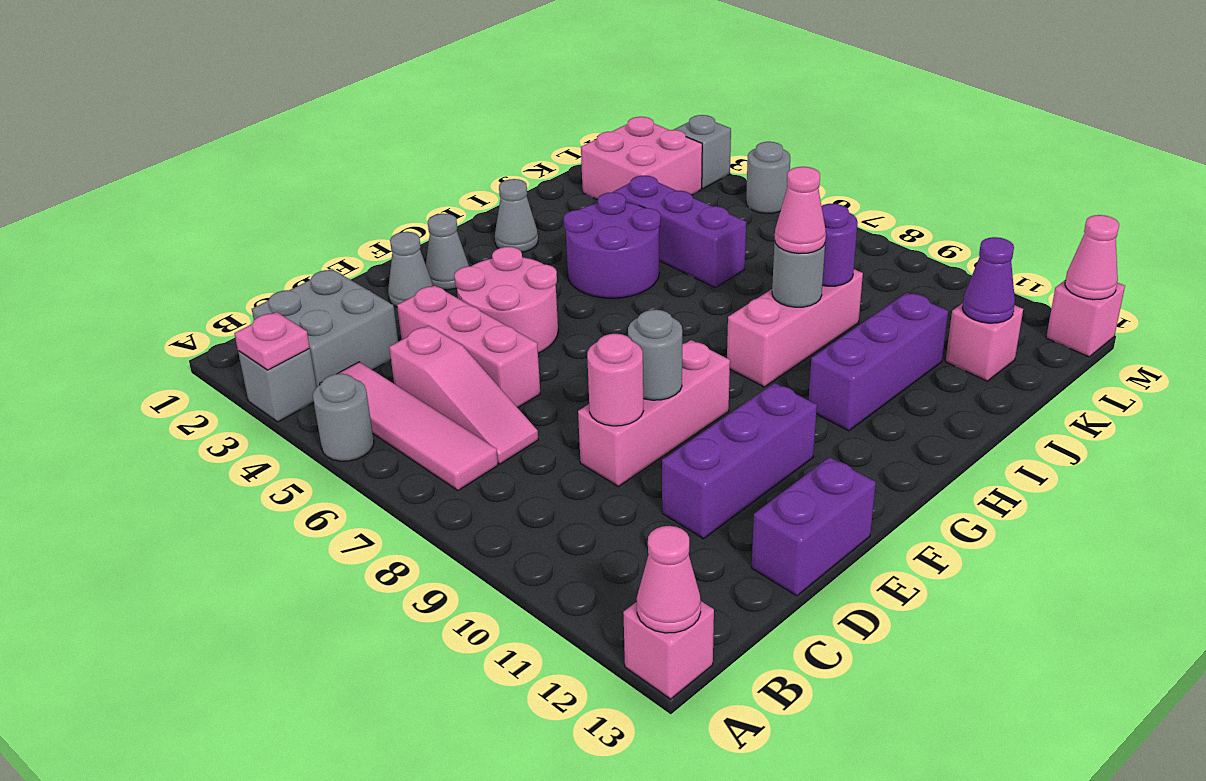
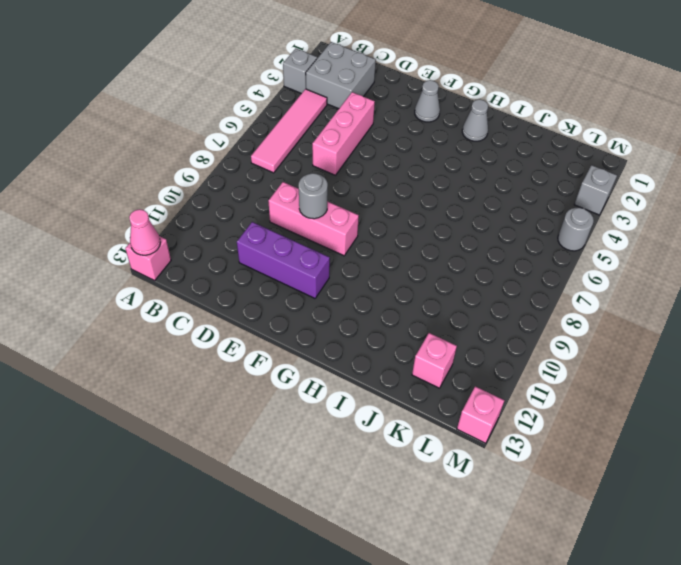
none -> grey round brick A5 level 1
none -> pink slope C5:C7 level 1 top 5
none -> purple brick D13:E13 level 1
none -> grey cone E2 level 1

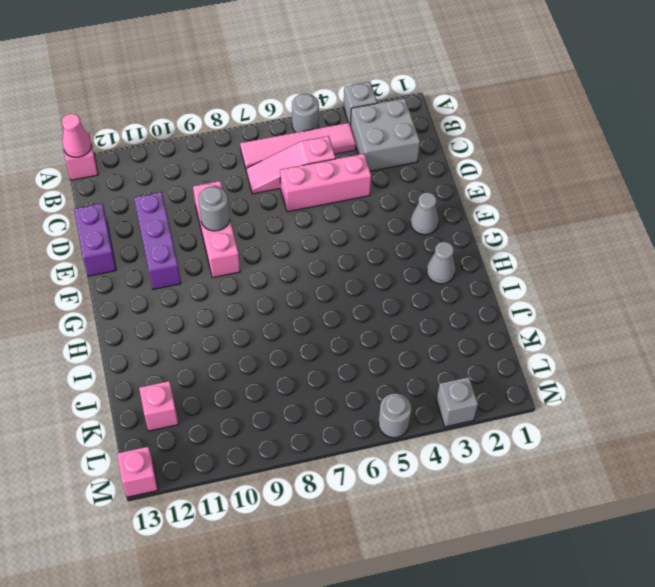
none -> grey cone E2 level 1
none -> pink round brick E4:F5 level 1
none -> purple round brick H4:I5 level 1
none -> pink brick H9:J9 level 1

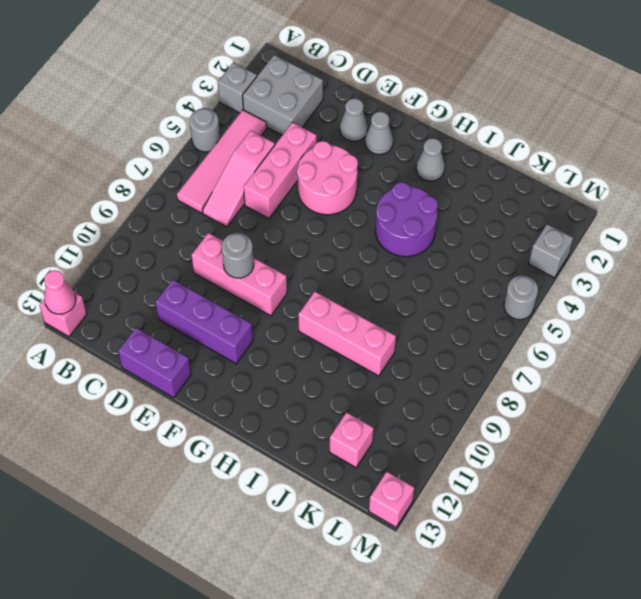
none -> purple brick H11:J11 level 1
none -> purple brick J4:J6 level 1
none -> pink brick K2:L3 level 1
none -> pink plate A3 level 2

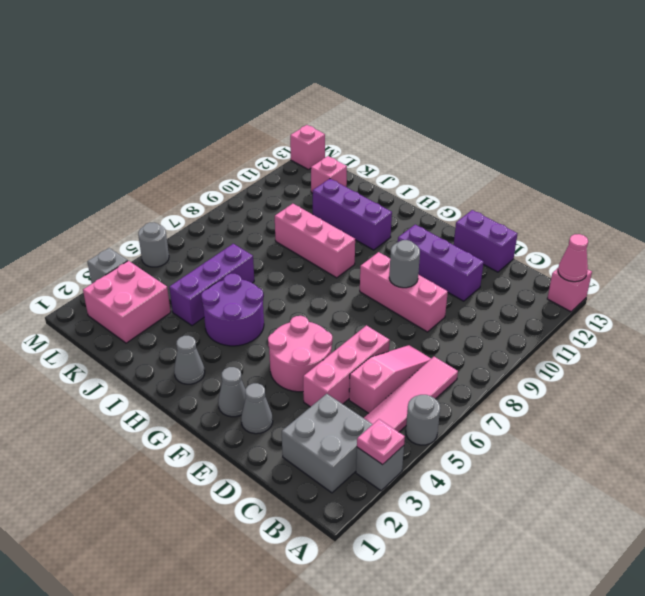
none -> pink round brick D9 level 2
none -> grey round brick I9 level 2
none -> purple round brick J9 level 2
none -> purple cone K12 level 2

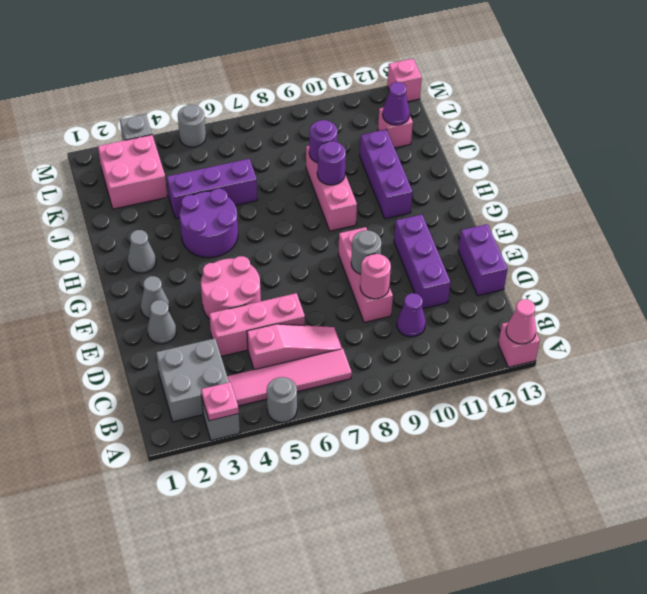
purple cone C10 level 1 -> none
purple round brick I9 level 2 -> grey round brick I9 level 2
none -> pink cone M13 level 2
none -> pink cone I9 level 3

